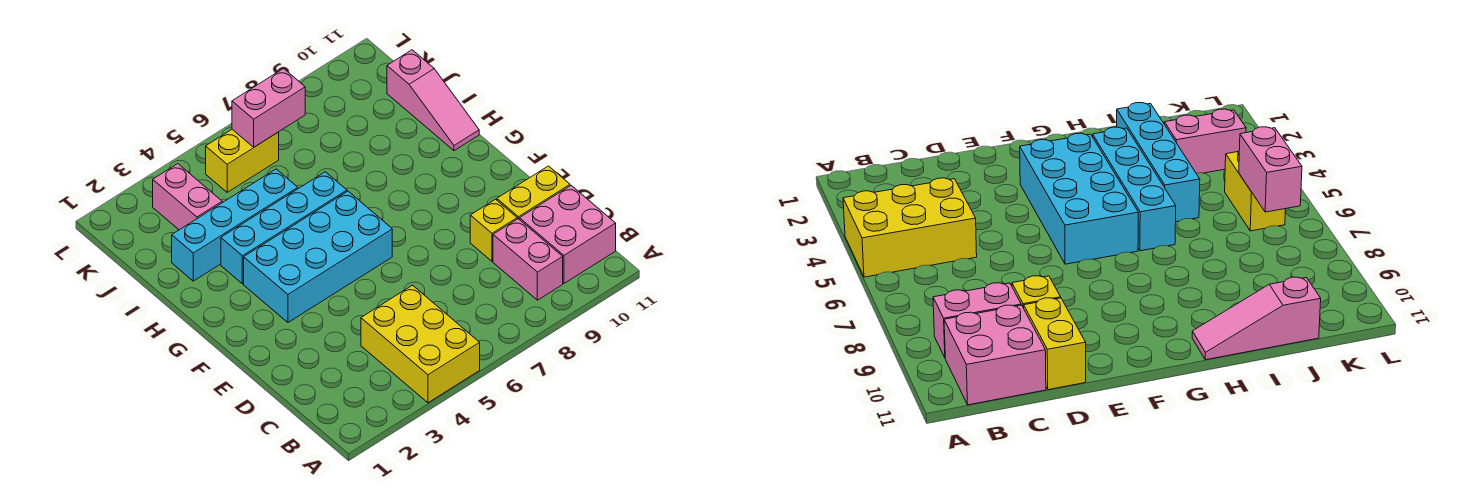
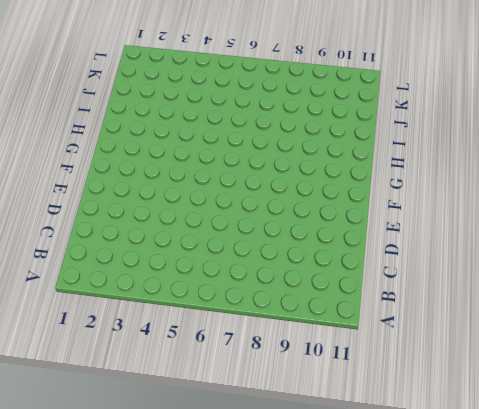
none -> yellow brick A4:C5 level 1
none -> pink brick B9:C9 level 1
none -> pink brick B10:C11 level 1

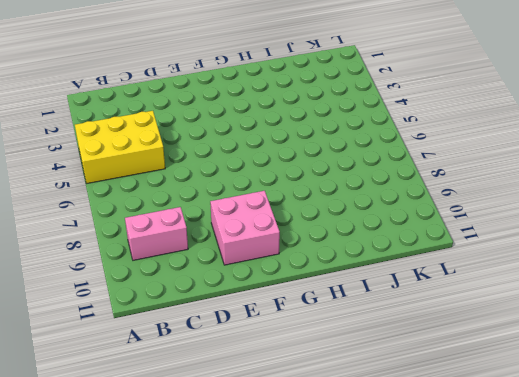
pink brick E9:F10 level 1 -> pink brick B10:C11 level 1
none -> yellow brick D9 level 1
none -> yellow brick D10:D11 level 1
none -> cyan brick F3:G6 level 1

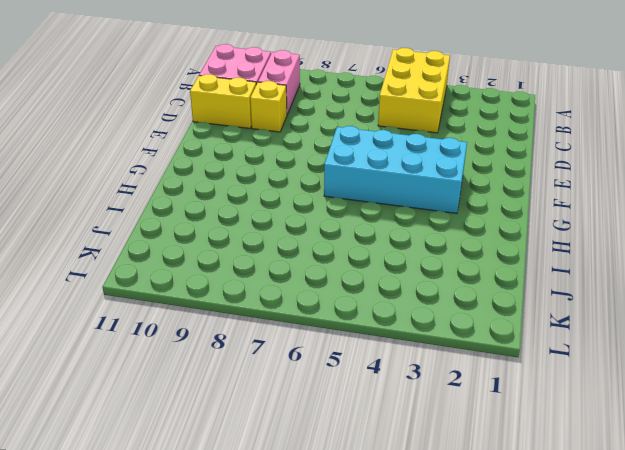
none -> cyan brick H3:H6 level 1
none -> pink slope H11:J11 level 1 top J
none -> cyan brick I2:I5 level 1

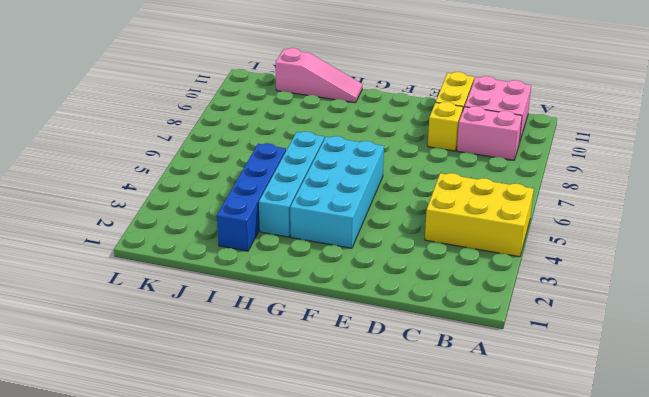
blue brick I2:I5 level 1 -> cyan brick I2:I5 level 1
none -> pink brick J3:K3 level 1
none -> yellow brick K5:K6 level 1
none -> pink brick K6:K7 level 2

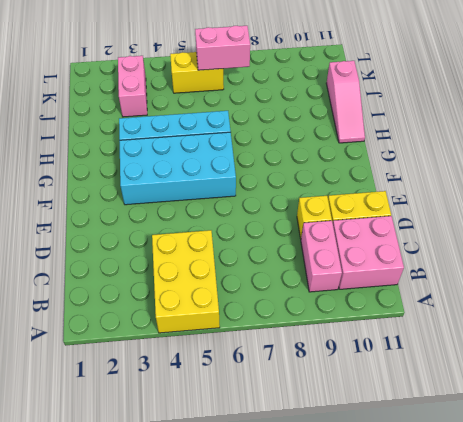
none -> cyan brick I2:I5 level 1

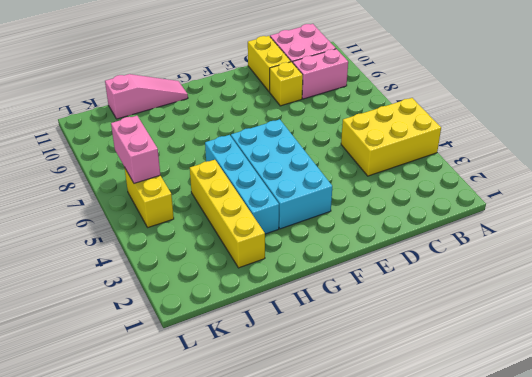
yellow brick I2:I5 level 1 -> cyan brick I2:I5 level 1
none -> pink brick J3:K3 level 1

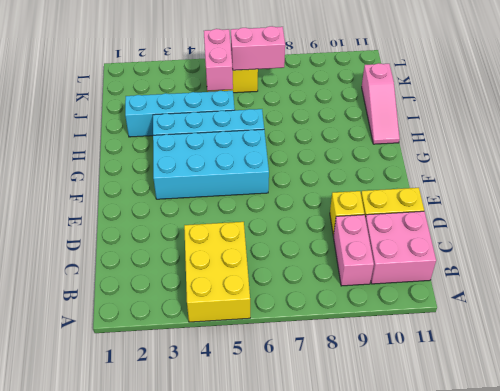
pink brick J5:K5 level 2 -> pink brick J3:K3 level 1

